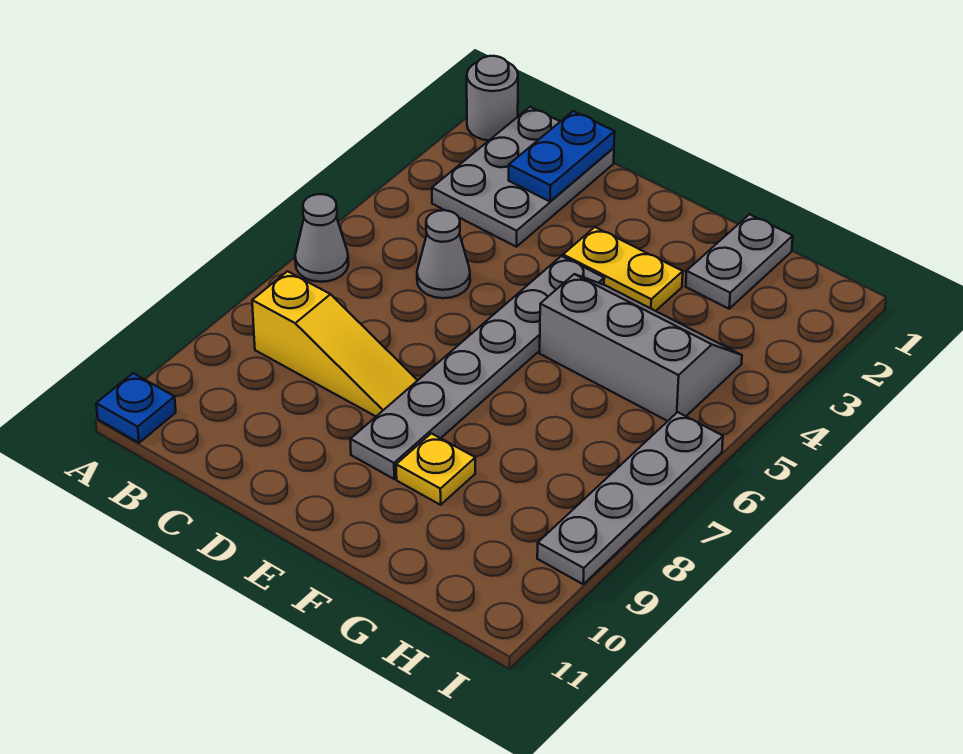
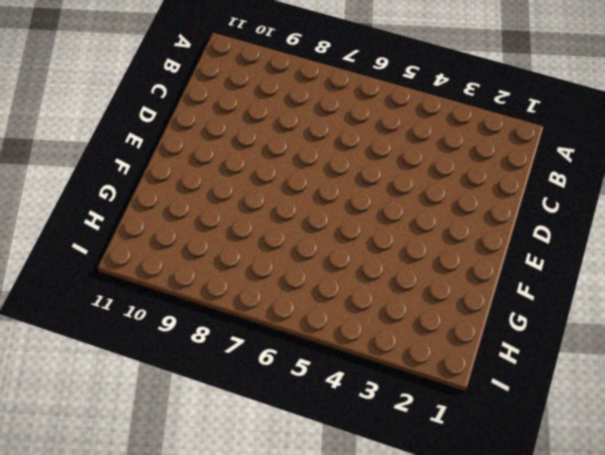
none -> grey round brick A1 level 1
none -> grey cone A6 level 1
none -> blue plate A11 level 1

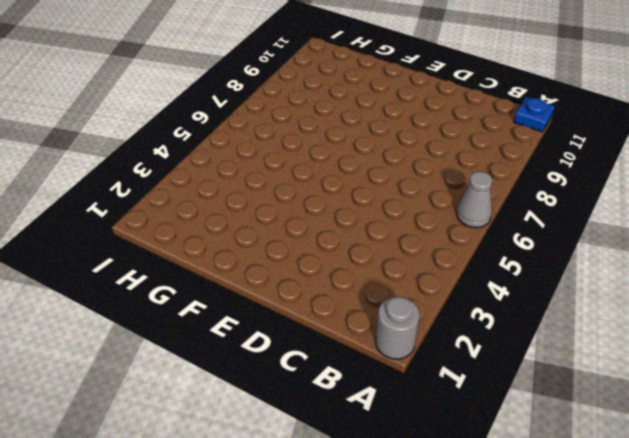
none -> grey plate B1:C3 level 1
none -> yellow slope B8:D8 level 1 top B
none -> grey cone C5 level 1

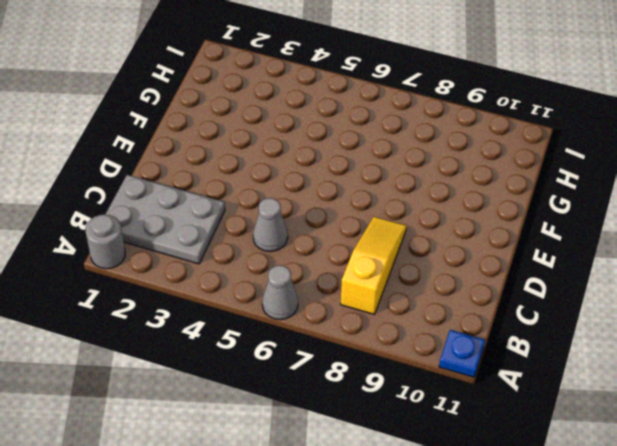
none -> yellow plate E3:F3 level 1
none -> grey plate E4:E9 level 1
none -> grey slope F4:H5 level 1 top 5

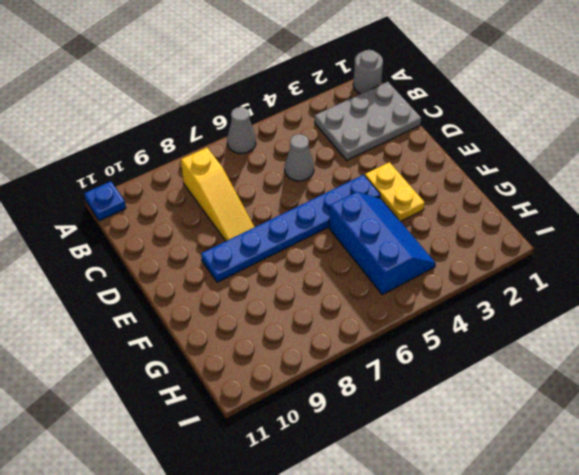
blue plate E4:E9 level 1 -> grey plate E4:E9 level 1
blue slope F4:H5 level 1 top 5 -> grey slope F4:H5 level 1 top 5
none -> yellow plate F9 level 1
none -> grey plate G1:G2 level 1
none -> grey plate I6:I9 level 1

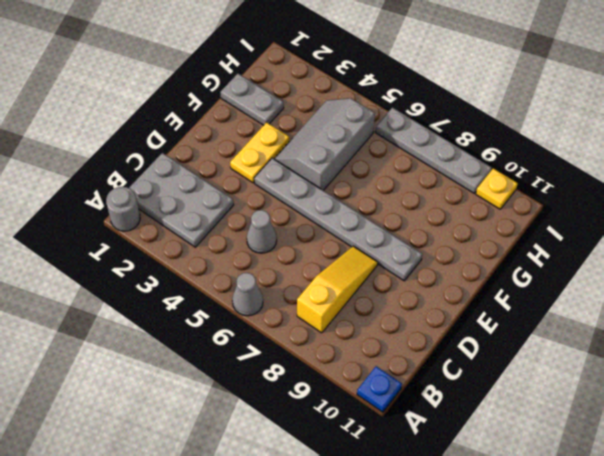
yellow plate I10 level 1 -> yellow plate F9 level 1
none -> blue plate C1:C2 level 2

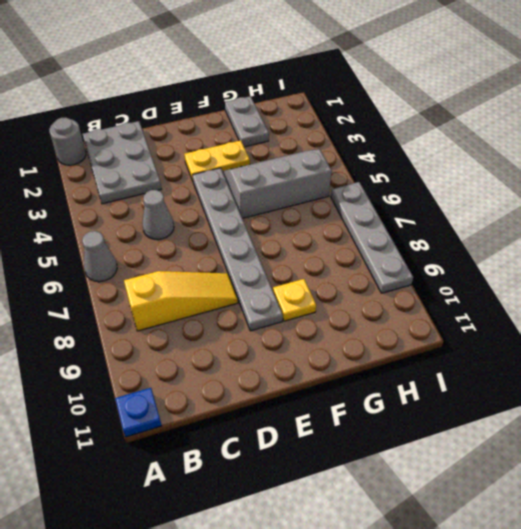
none -> blue plate C1:C2 level 2

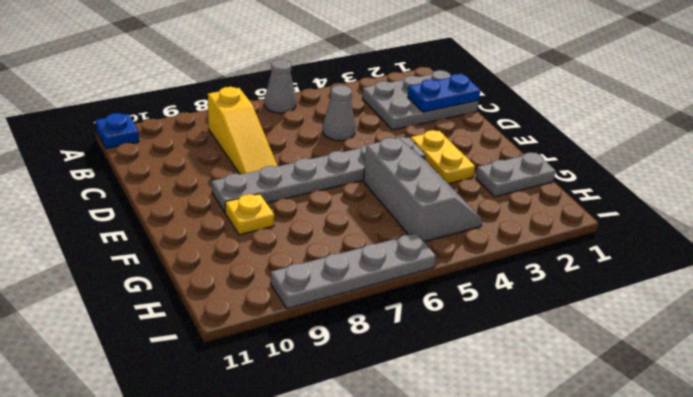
none -> grey round brick A1 level 1

